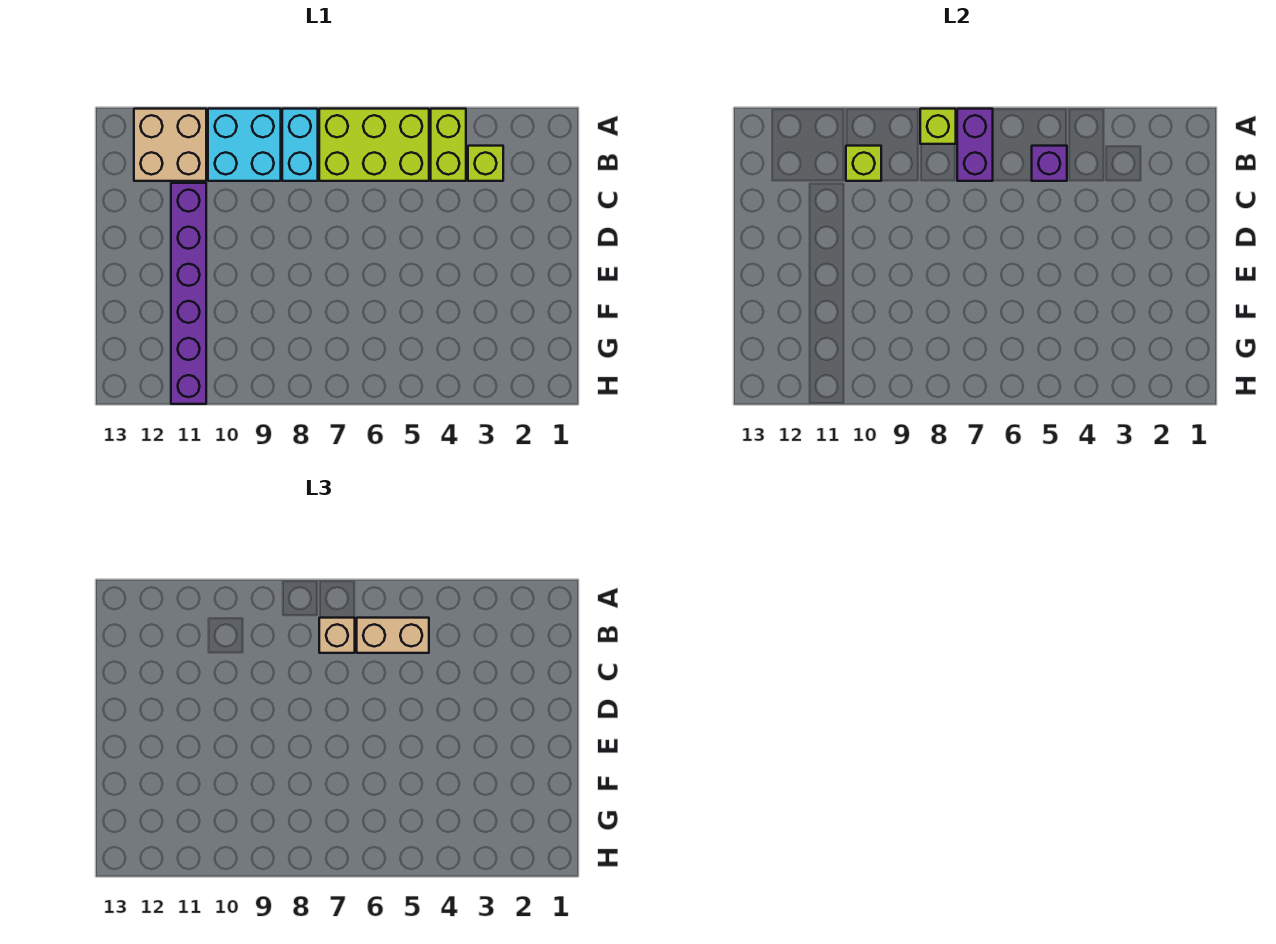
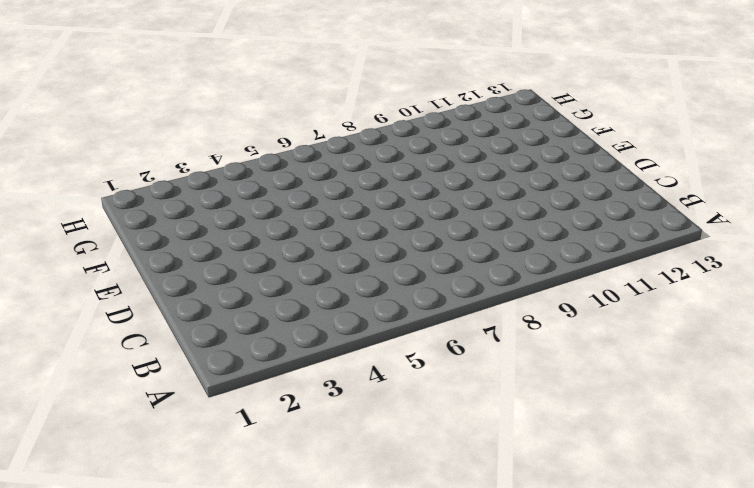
none -> lime brick A4:B4 level 1
none -> lime brick A5:B7 level 1
none -> cyan brick A8:B8 level 1

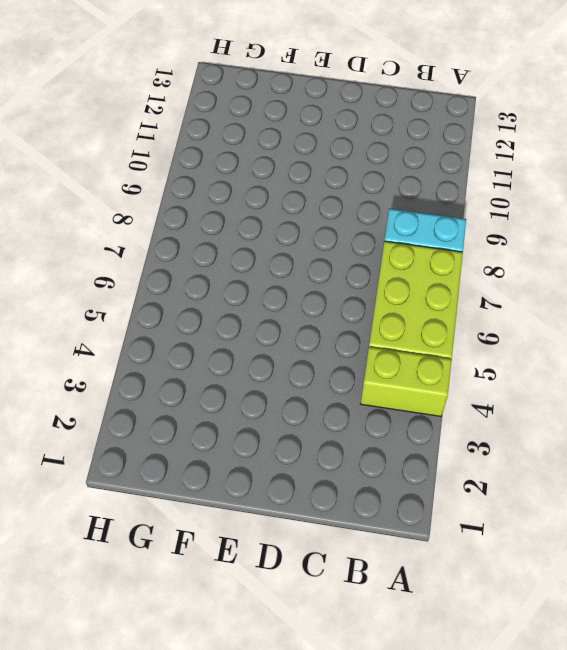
none -> cyan brick A9:B10 level 1
none -> tan brick A11:B12 level 1
none -> lime brick B3 level 1

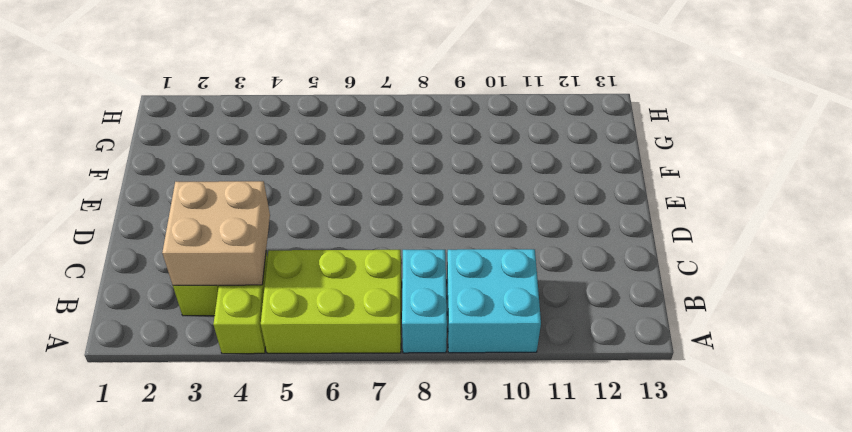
tan brick B3:C4 level 2 -> tan brick A11:B12 level 1
none -> purple brick C11:H11 level 1
none -> purple brick A7:B7 level 2
none -> lime brick A8 level 2

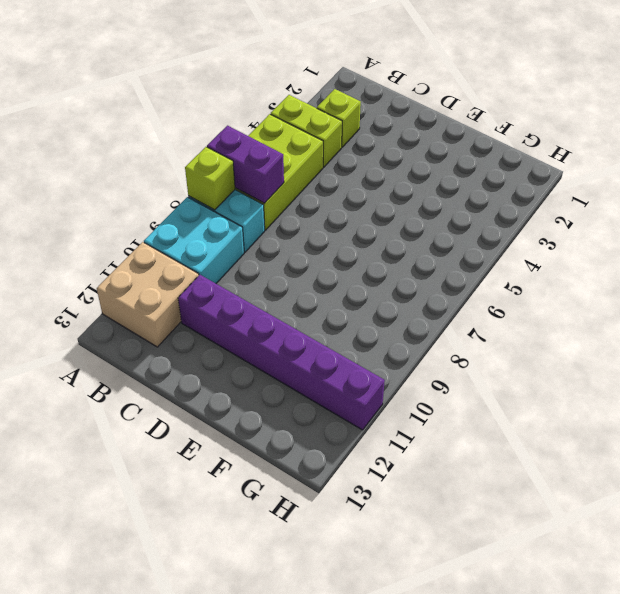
none -> purple brick B5 level 2
none -> lime brick B10 level 2
none -> tan brick B5:B6 level 3

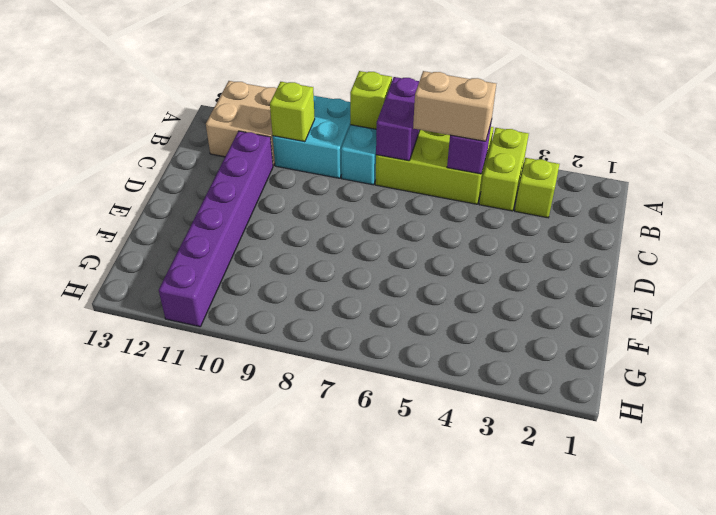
none -> tan brick B7 level 3

